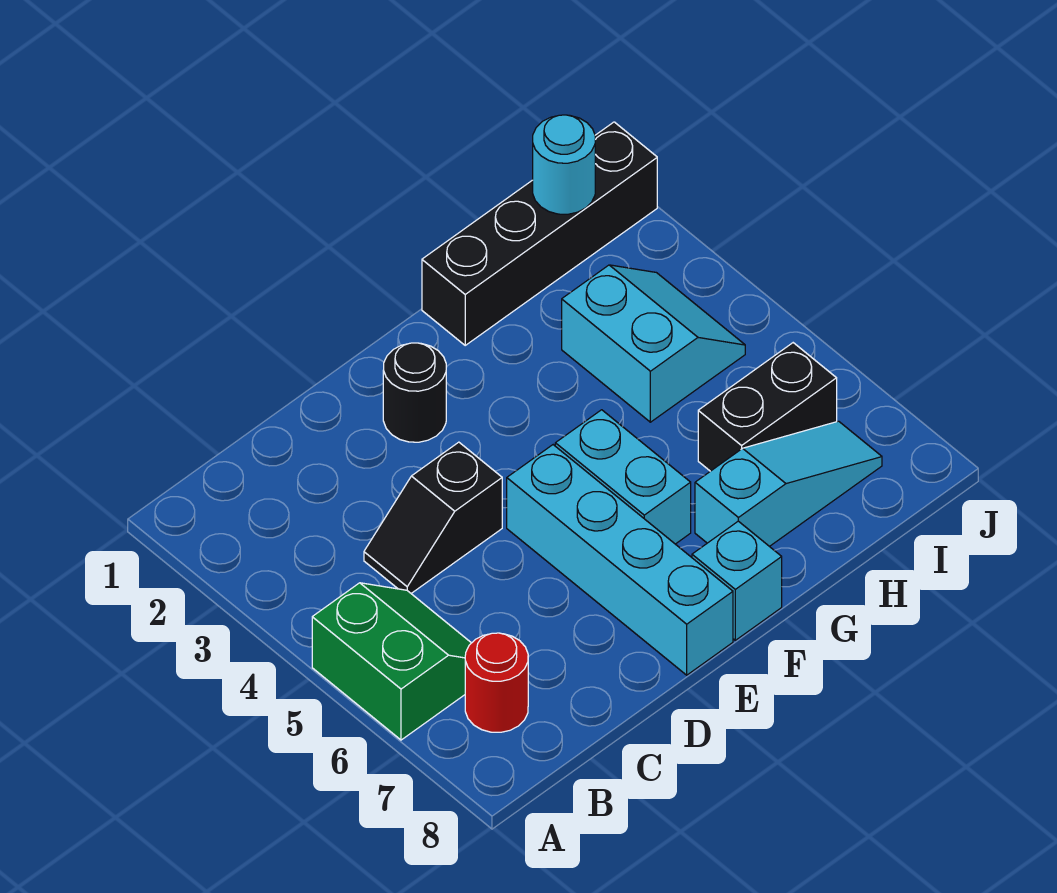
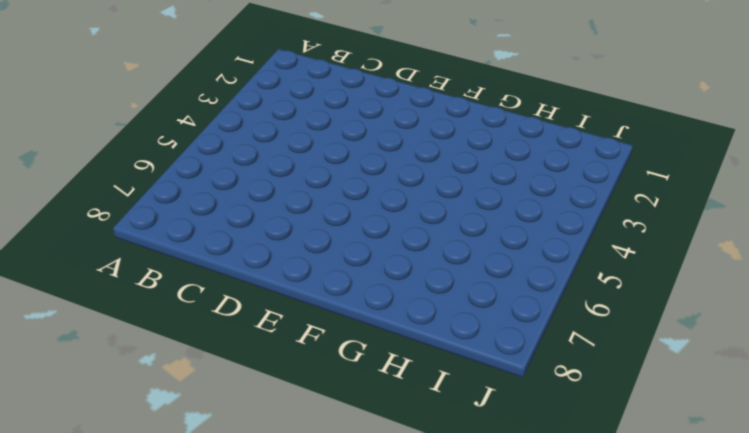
none -> green slope A5:B6 level 1 top A
none -> red round brick B7 level 1
none -> black slope C4:D4 level 1 top D

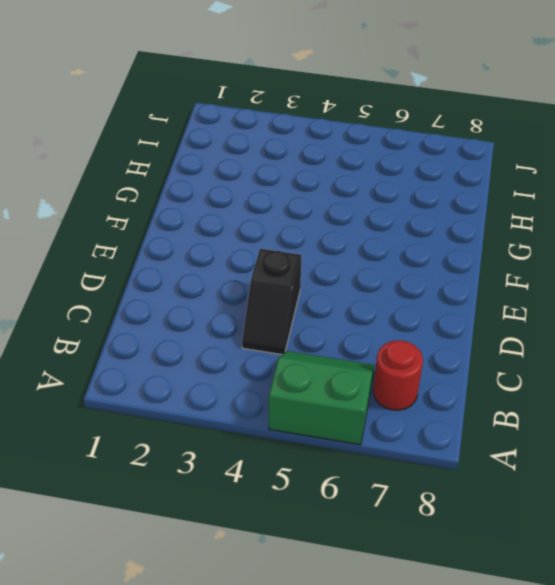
none -> black round brick E2 level 1
none -> cyan brick E5:E8 level 1
none -> cyan brick F5:F6 level 1

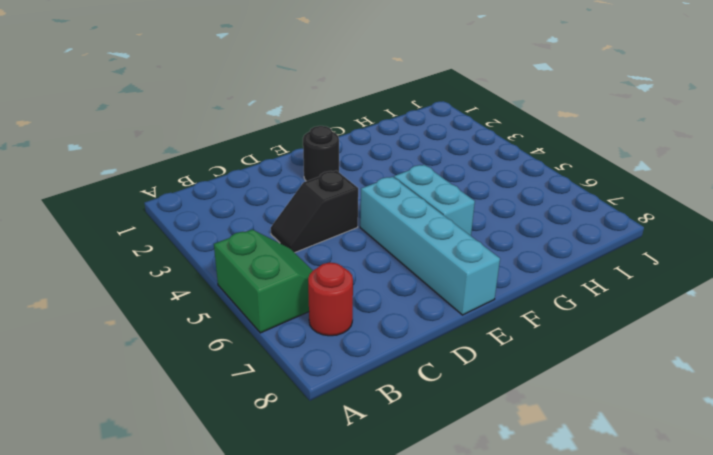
none -> cyan brick F8 level 1
none -> black brick G1:J1 level 1
none -> cyan slope G7:I7 level 1 top G

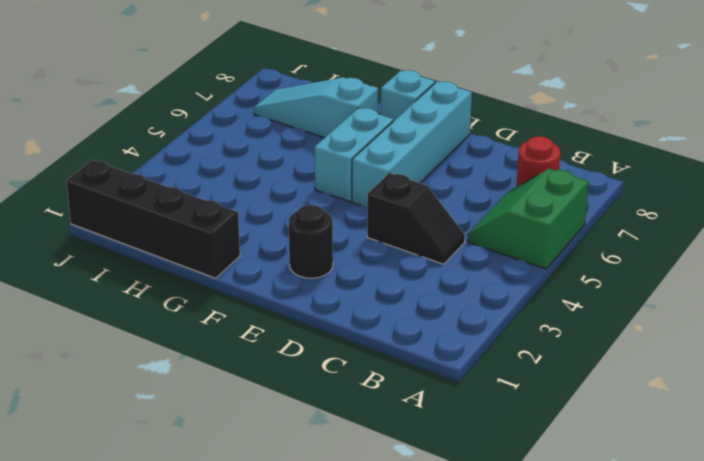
none -> cyan slope H3:I4 level 1 top H
none -> black brick H6:I6 level 1
none -> cyan round brick I1 level 2

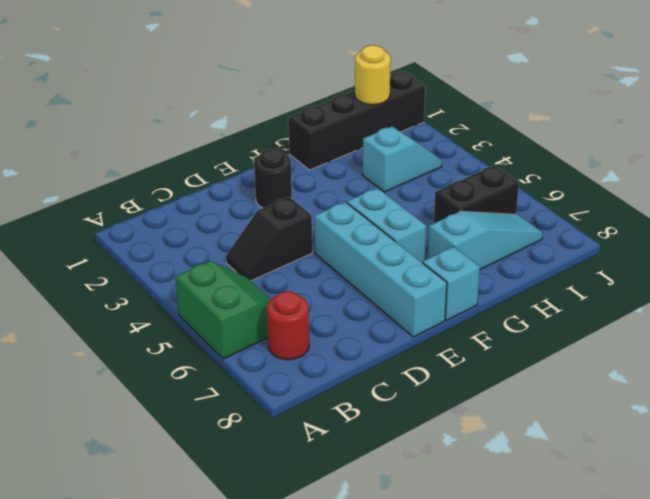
cyan slope H3:I3 level 1 top H -> cyan slope H3:I4 level 1 top H
yellow round brick I1 level 2 -> cyan round brick I1 level 2

